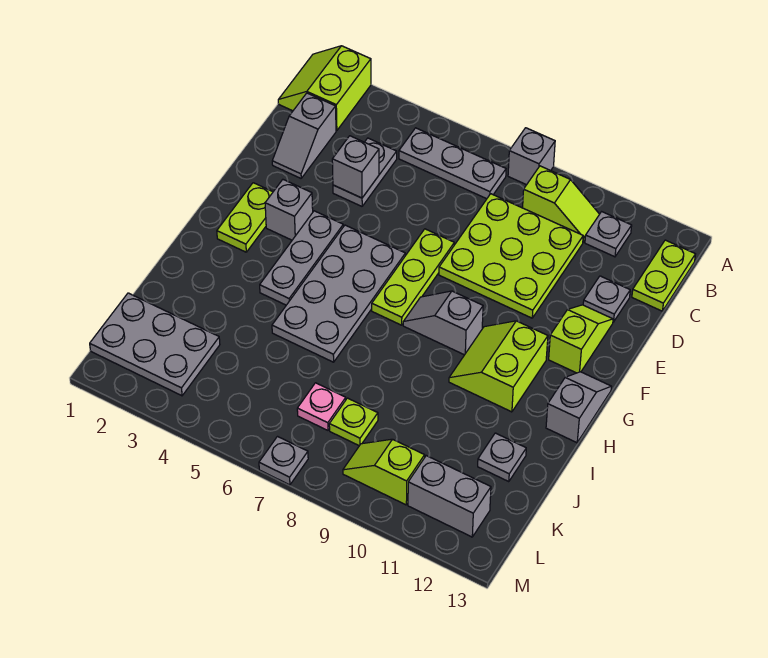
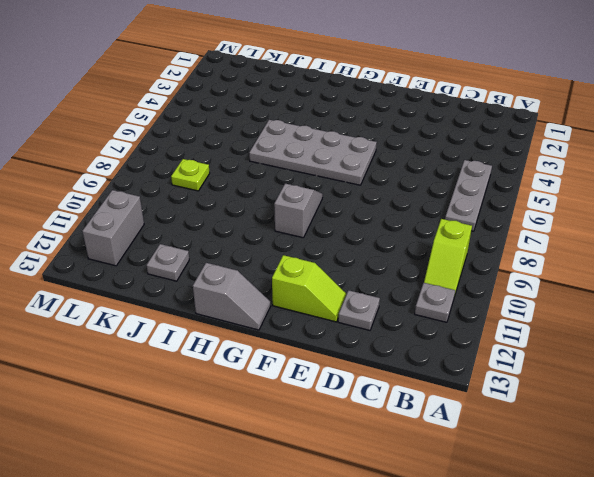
none -> lime slope A1:B2 level 1 top 2
none -> grey brick A8 level 1
none -> lime plate B13:C13 level 1

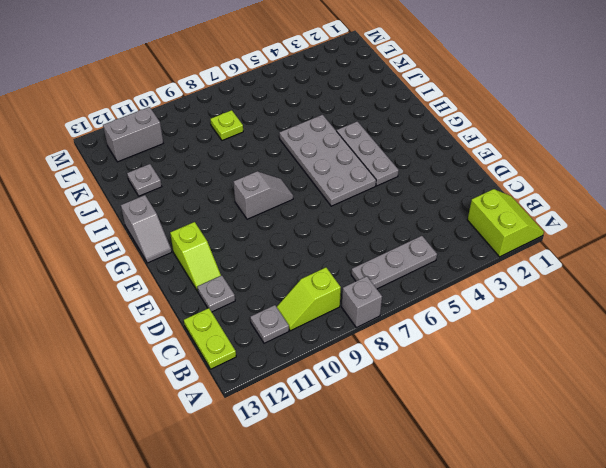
none -> grey slope C2:D2 level 1 top C
none -> grey plate C4:D4 level 1
none -> lime plate C8:E10 level 1

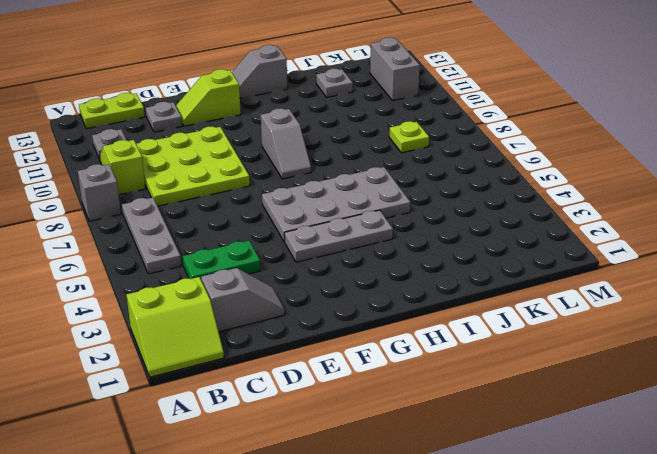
green plate C4:D4 level 1 -> grey plate C4:D4 level 1
none -> lime plate E7:G7 level 1
none -> lime plate F2:G2 level 1
none -> grey brick F3 level 1

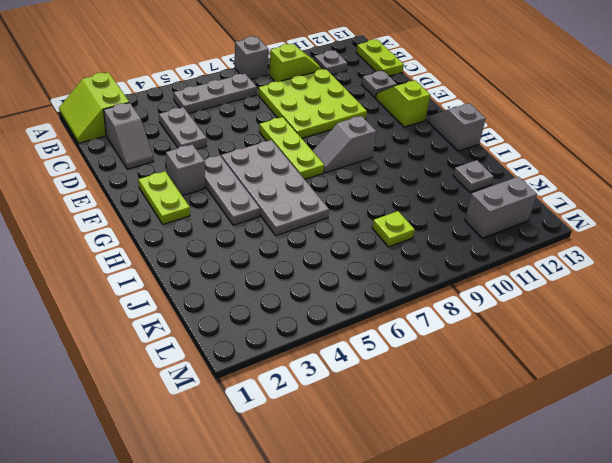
none -> lime slope G10:H11 level 1 top 11
none -> grey plate K1:L3 level 1
none -> pink plate K7 level 1

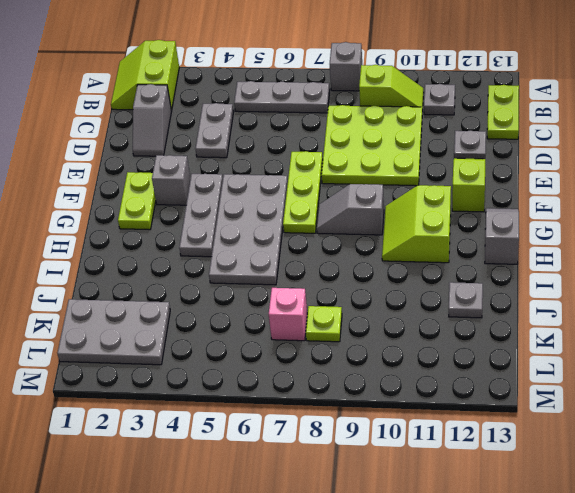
pink brick K7 level 1 -> pink plate K7 level 1
none -> lime slope L9:L10 level 1 top 10
none -> grey brick L11:L12 level 1
none -> grey plate M7 level 1

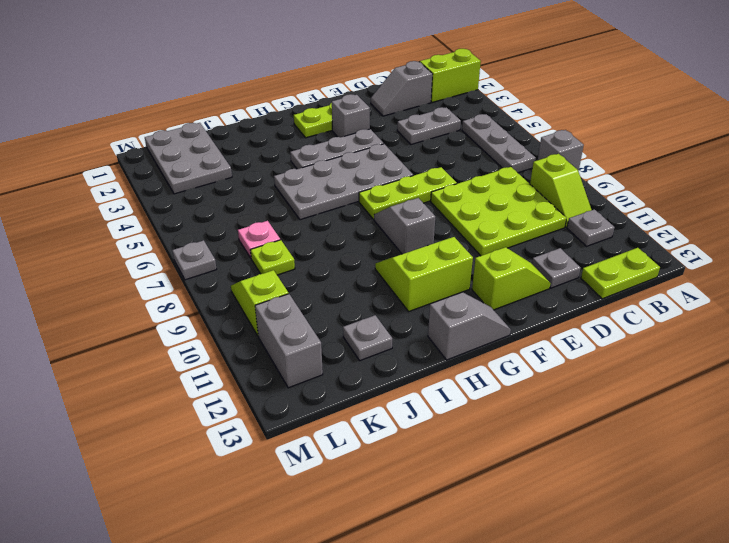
none -> grey brick D4 level 2

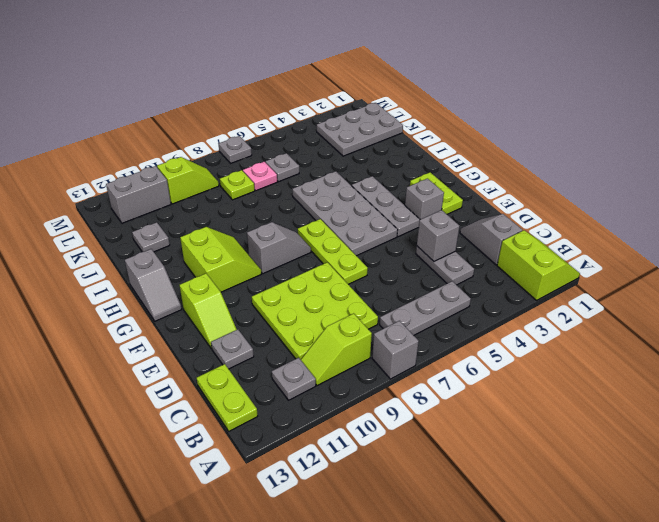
grey plate K6 level 1 -> none

